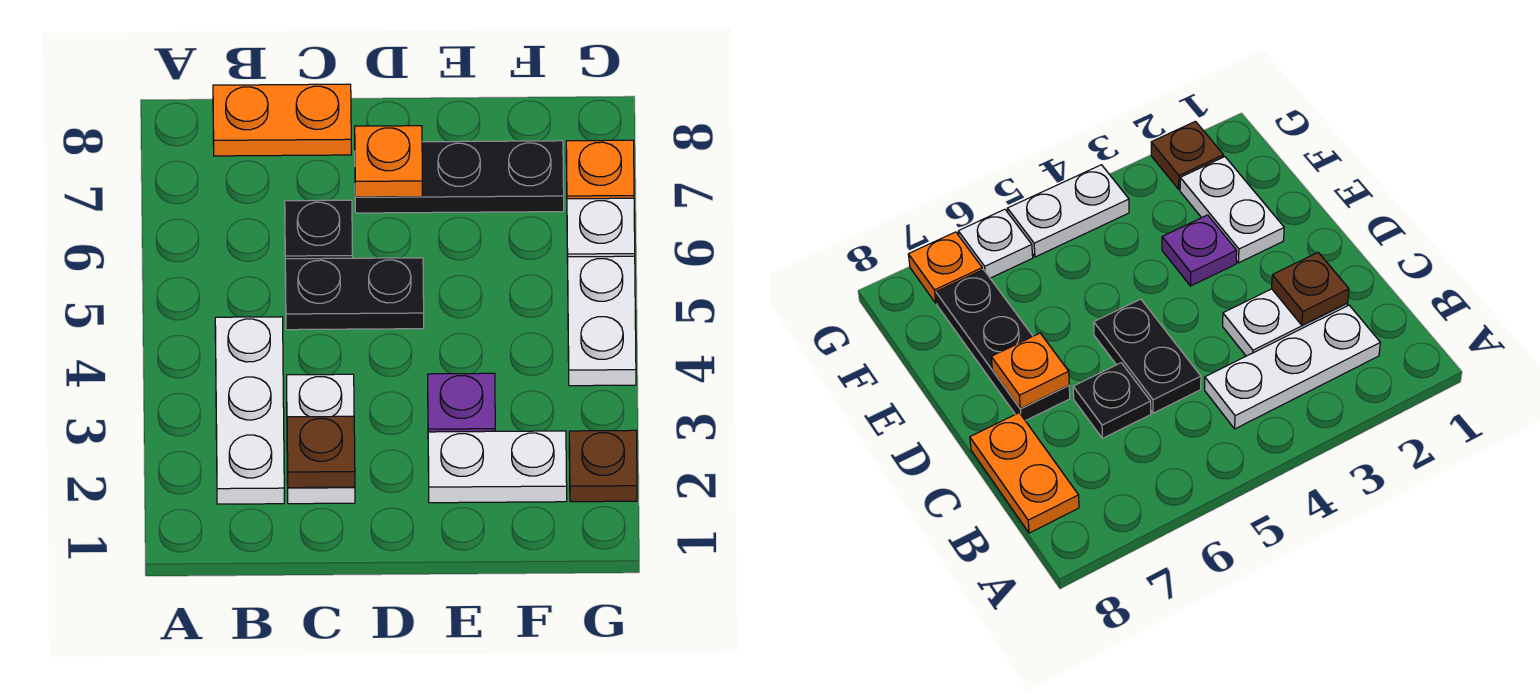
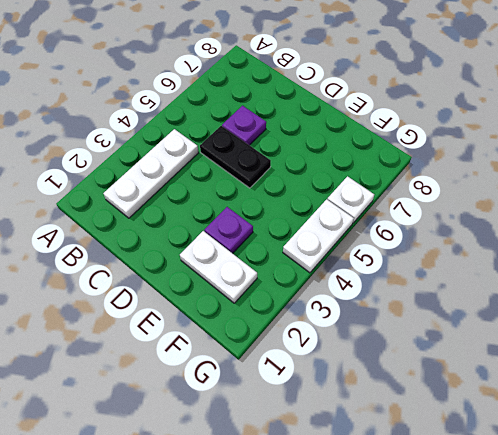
purple plate C6 level 1 -> black plate C6 level 1
none -> orange plate B8:C8 level 1
none -> white plate C2:C3 level 1
none -> black plate D7:F7 level 1

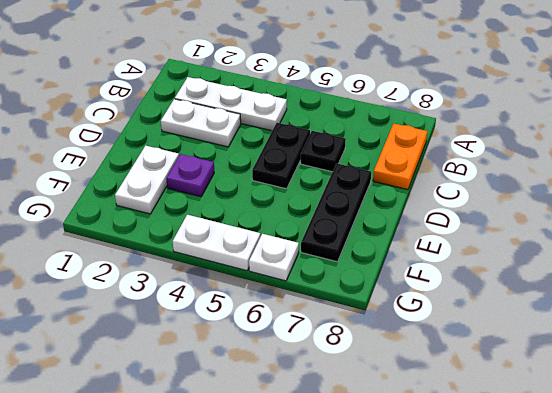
none -> brown plate G2 level 1
none -> orange plate G7 level 1
none -> brown plate C2 level 2

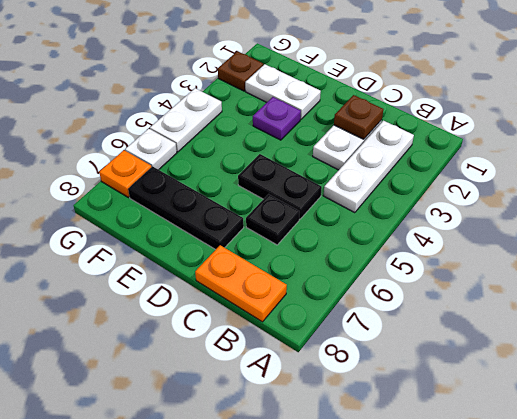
none -> orange plate D7 level 2

